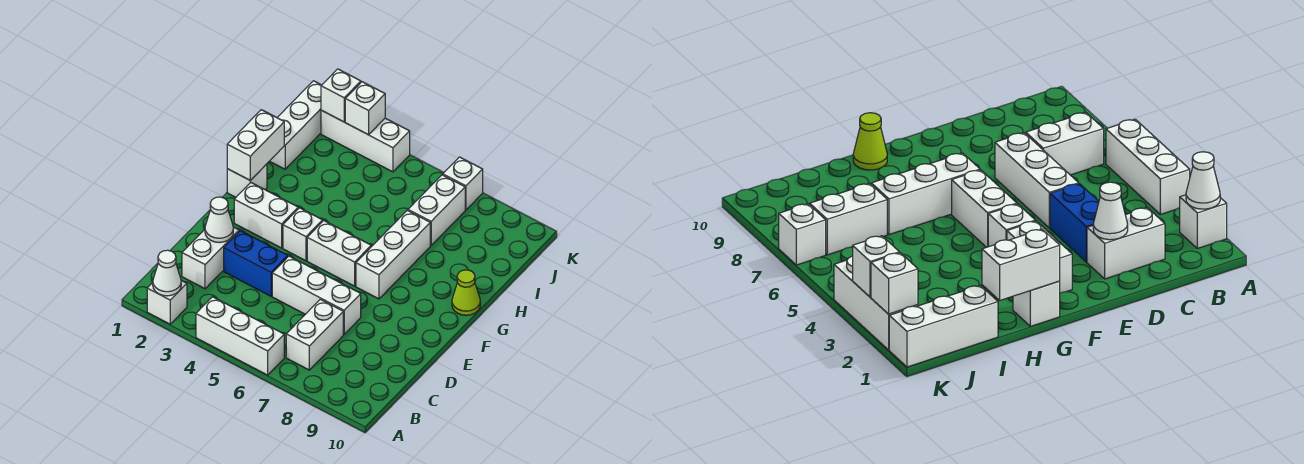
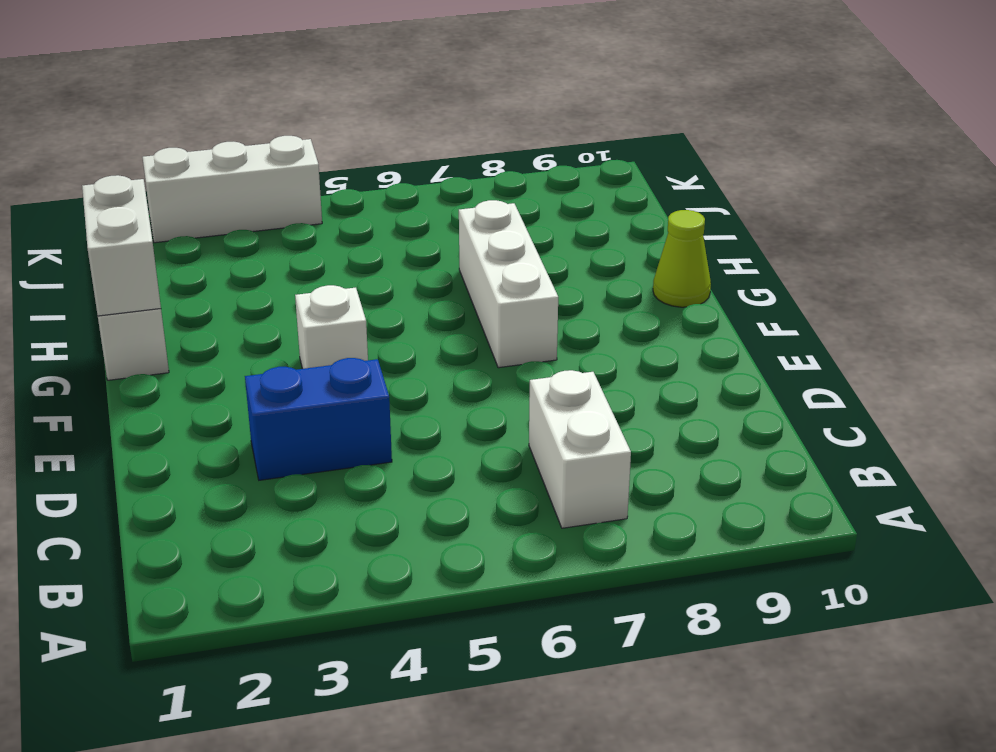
none -> white brick A2 level 1
none -> white brick A4:A6 level 1
none -> white brick C2:D2 level 1

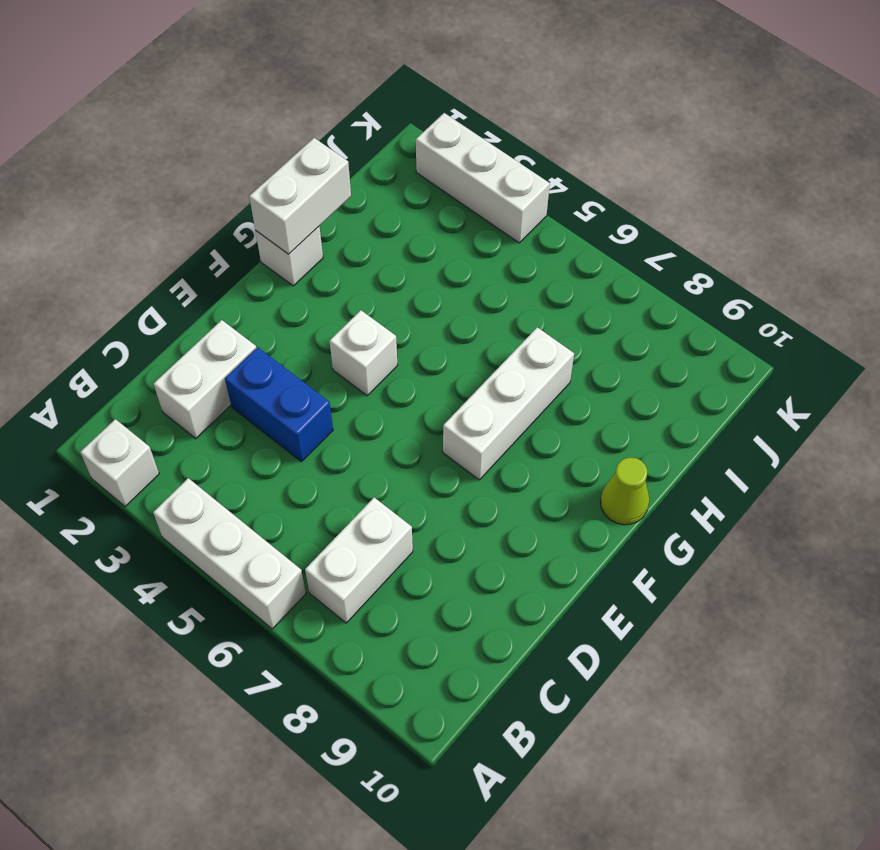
none -> white brick D5:D7 level 1
none -> white brick F2:F3 level 1
none -> white brick F5:F6 level 1

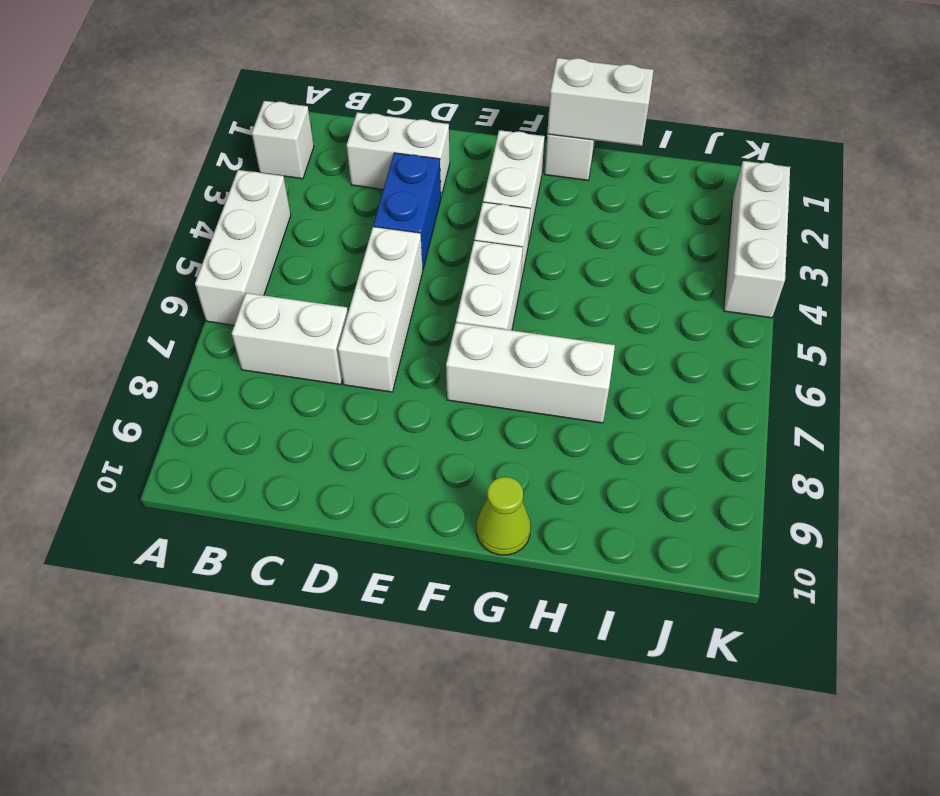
none -> white brick I1:K1 level 1
none -> white brick I7:J7 level 1
none -> white brick K7 level 1

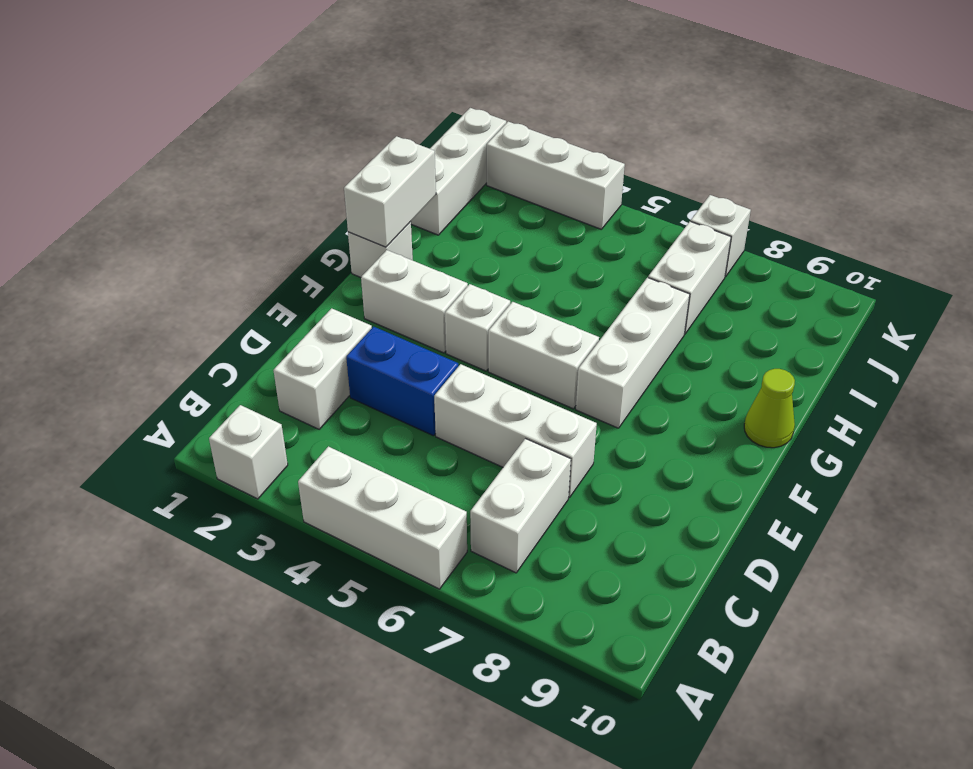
none -> white cone A2 level 2
none -> white cone D2 level 2
none -> white brick K2 level 2

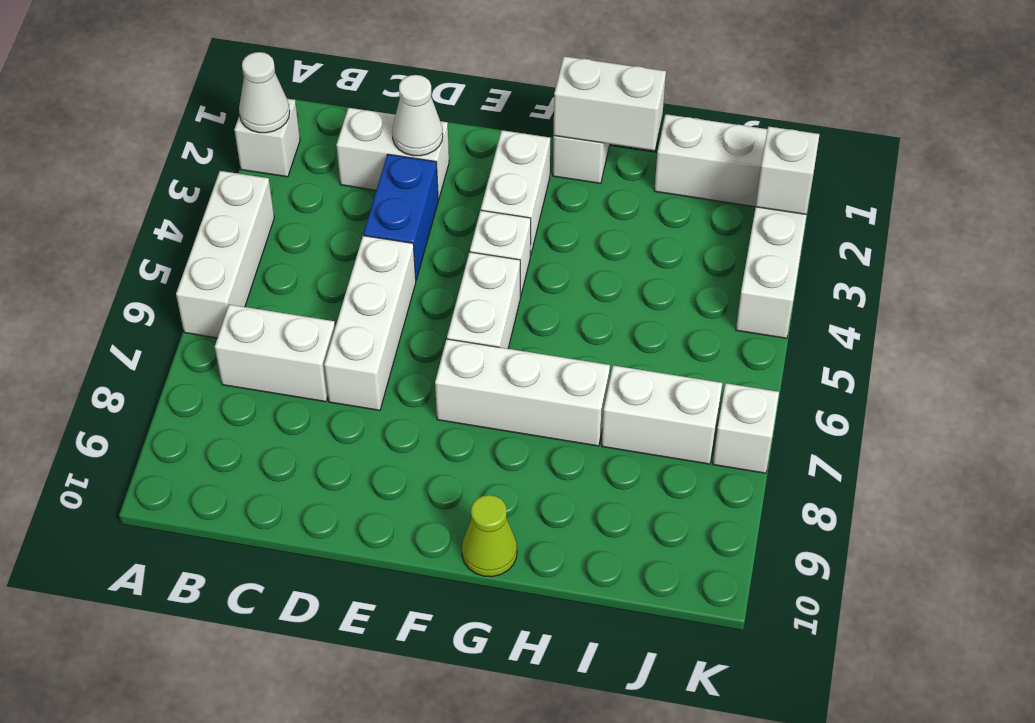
none -> white brick K3 level 2

